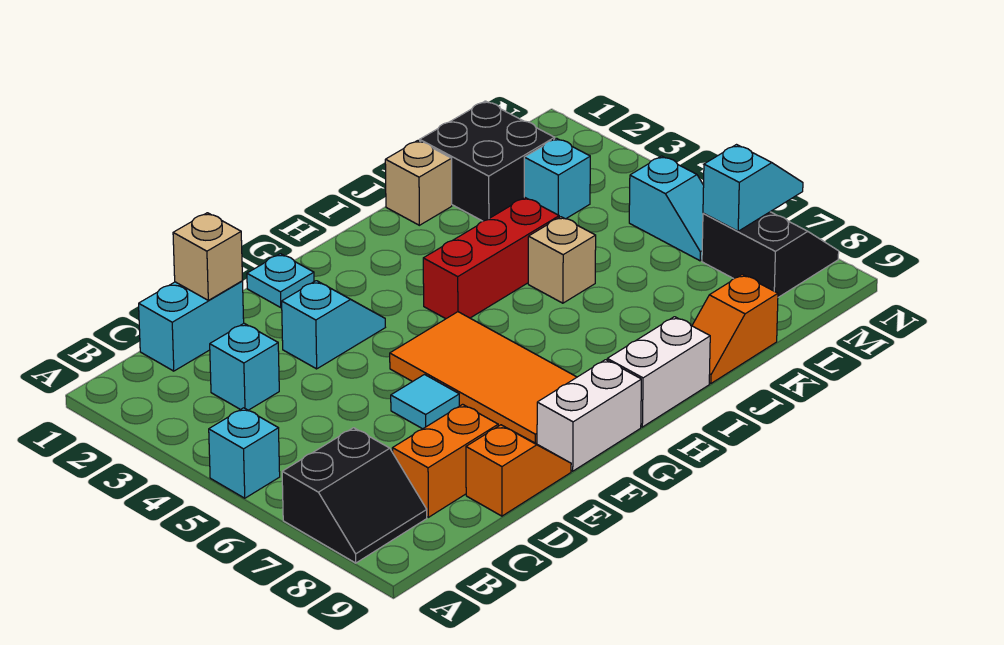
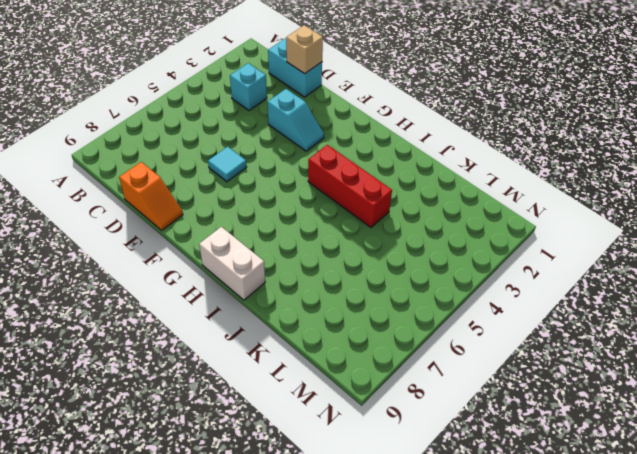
none -> cyan brick A5 level 1
none -> black slope A7:B8 level 1 top 7
none -> orange brick C8:D8 level 1

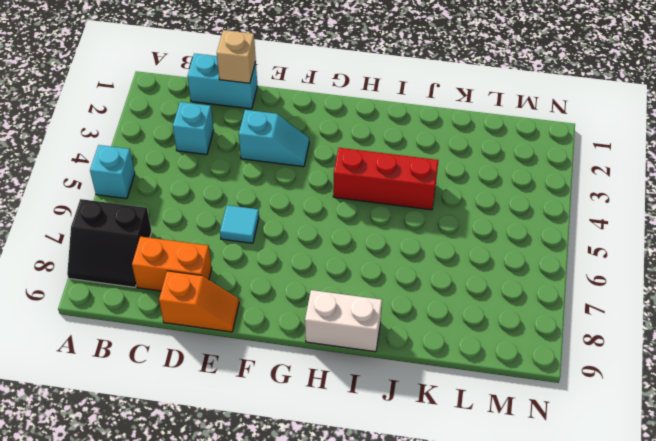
none -> cyan plate F1 level 1
none -> orange tile F5:G8 level 1
none -> white brick F9:G9 level 1

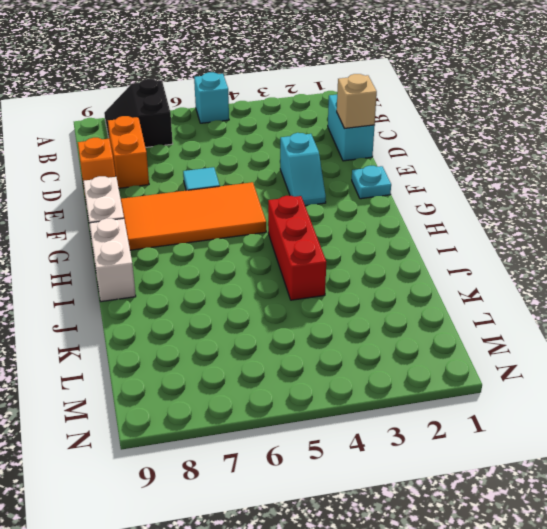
none -> cyan brick C3 level 1
none -> tan brick J1 level 1
none -> tan brick J5 level 1

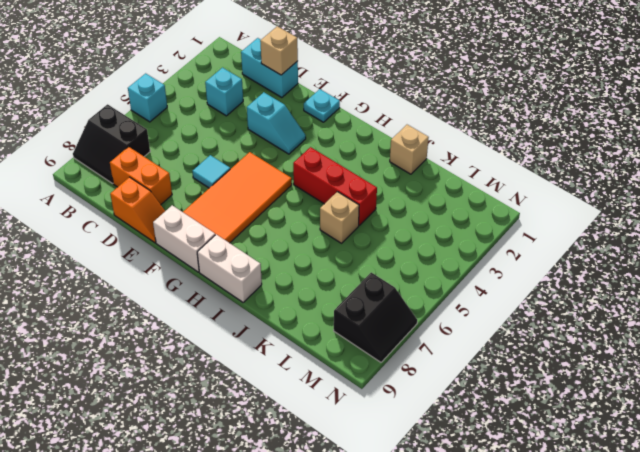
none -> orange slope J9:K9 level 1 top K
none -> black brick K1:L2 level 1
none -> cyan brick L3 level 1

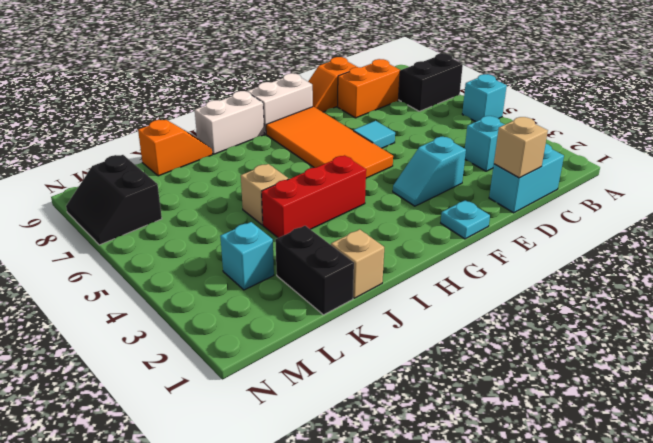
black brick K1:K2 level 1 -> black brick K1:L2 level 1
none -> cyan slope M5:M6 level 1 top 5
none -> cyan slope M7:N7 level 2 top M

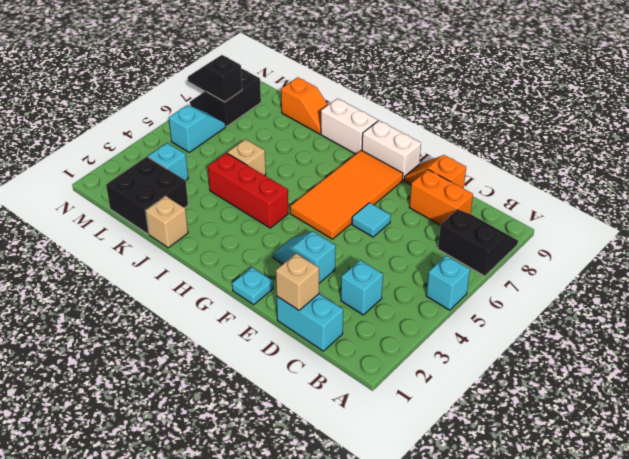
black slope M7:N7 level 2 top M -> cyan slope M7:N7 level 2 top M

